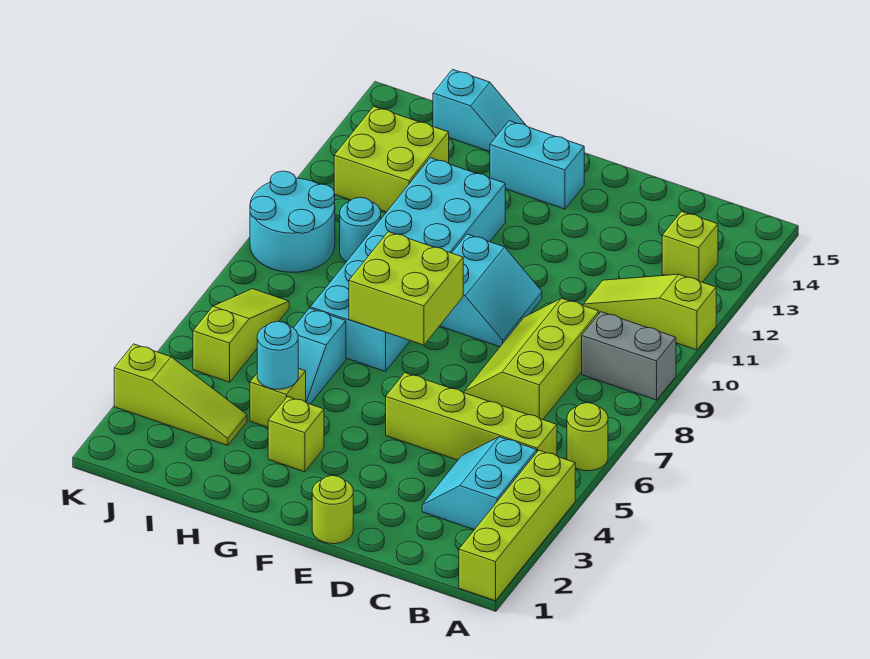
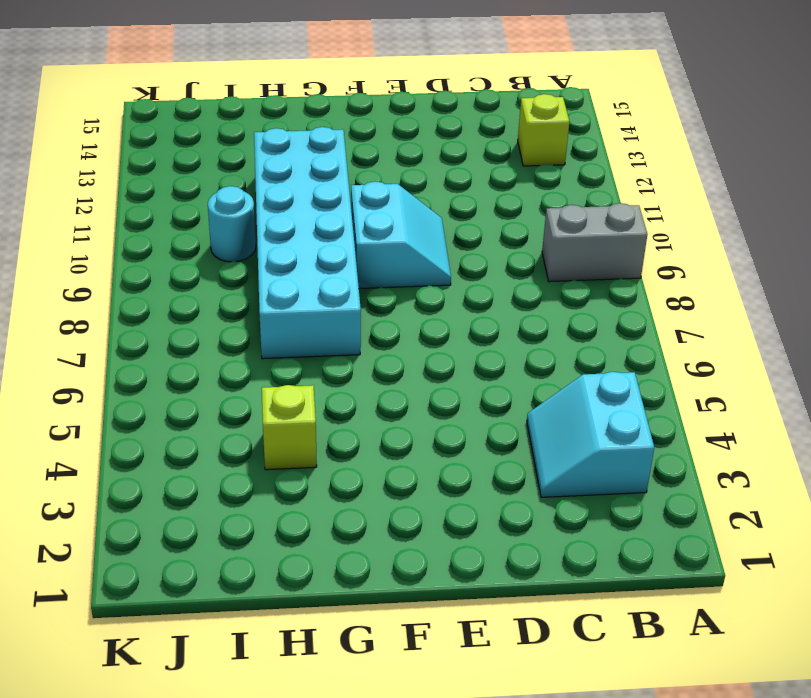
none -> lime brick A1:A4 level 1
none -> lime round brick A6 level 1
none -> lime slope A11:C11 level 1 top A

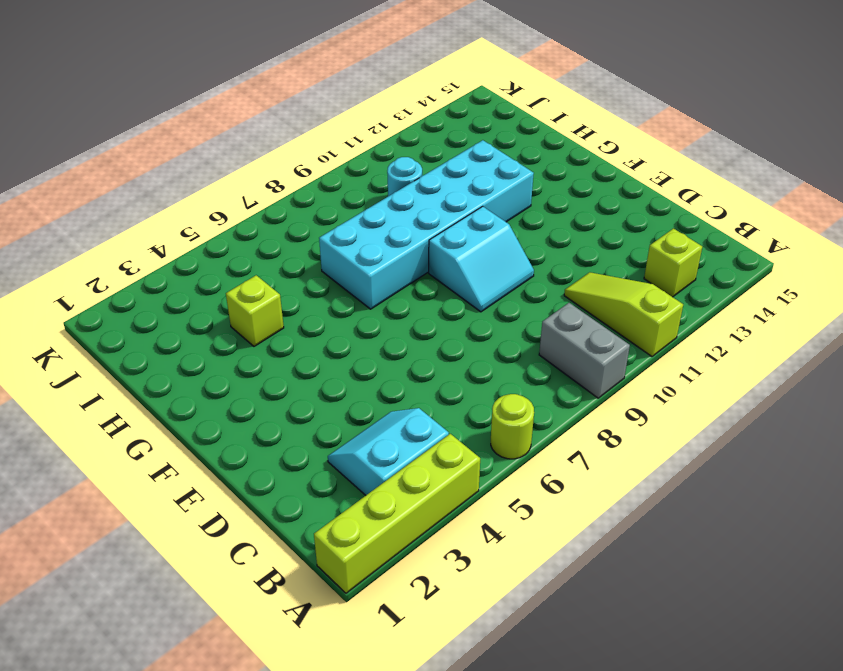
none -> lime brick B5:E5 level 1
none -> lime slope C7:D9 level 1 top C
none -> lime round brick E1 level 1

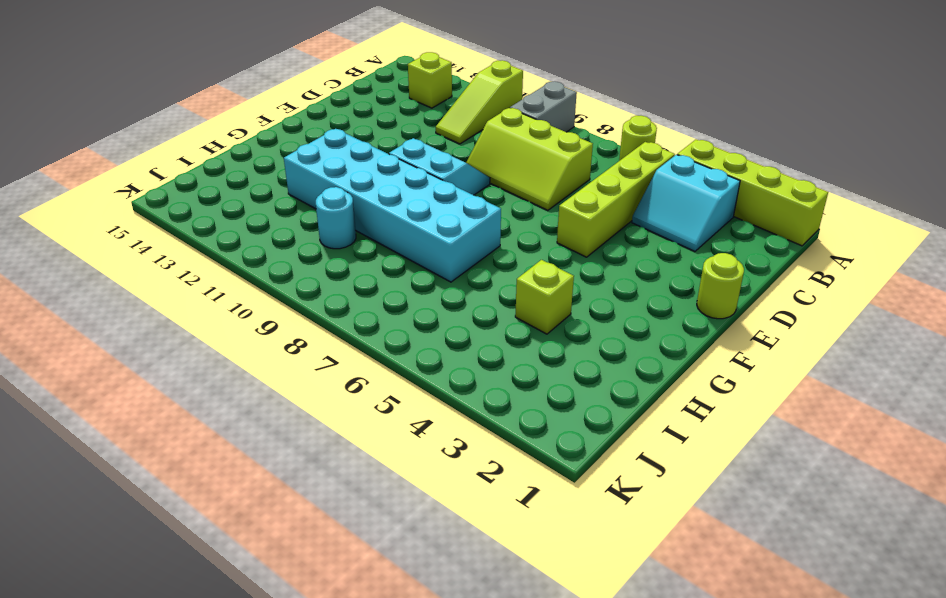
none -> cyan brick F14:G14 level 1
none -> lime brick G3 level 1
none -> cyan slope H5:H6 level 1 top 6

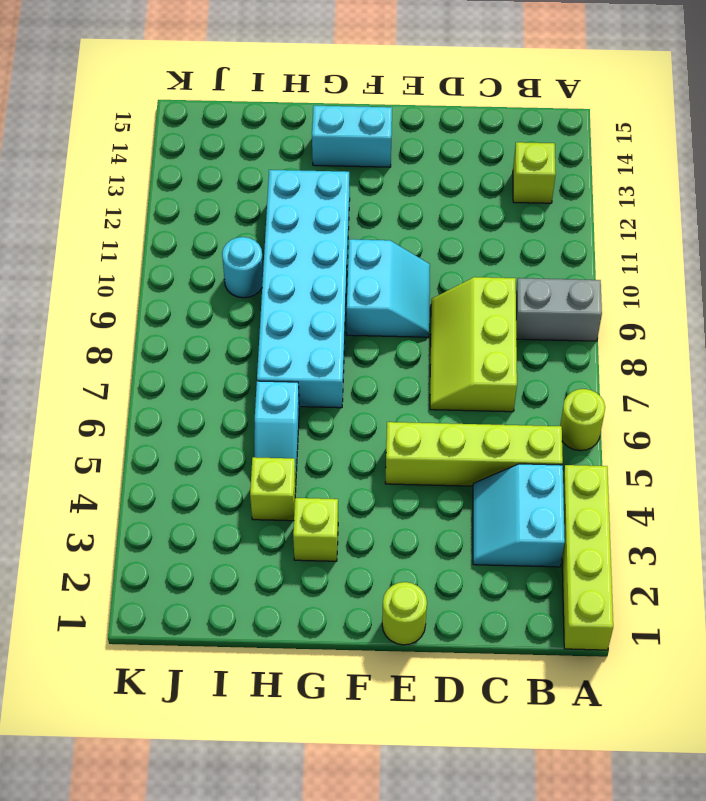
none -> lime slope A11:C11 level 1 top A
none -> cyan slope H15:I15 level 1 top I
none -> lime slope I3:K3 level 1 top K

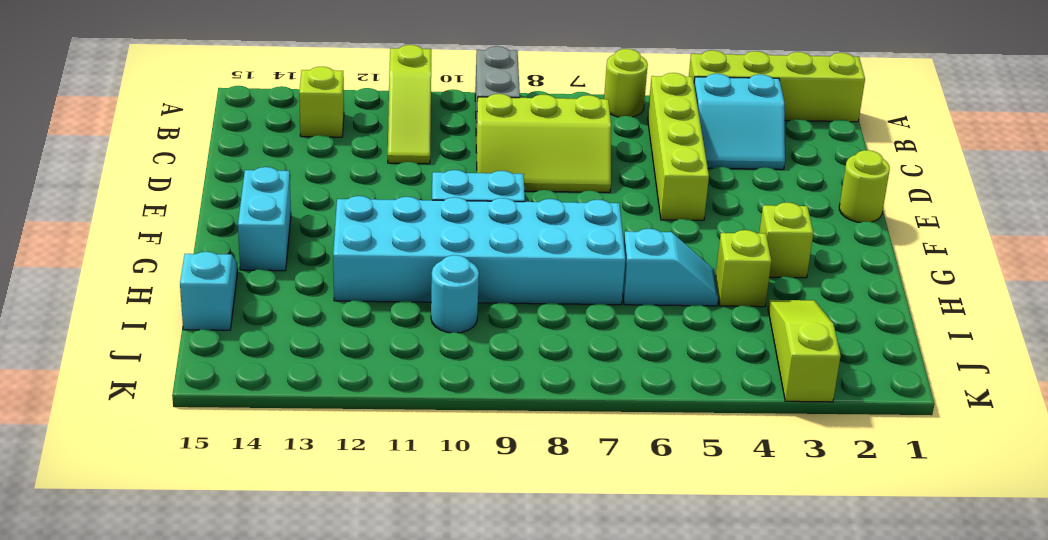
none -> lime brick I12:J13 level 1
none -> lime slope J5:J7 level 1 top 5
none -> cyan round brick J9:K10 level 1

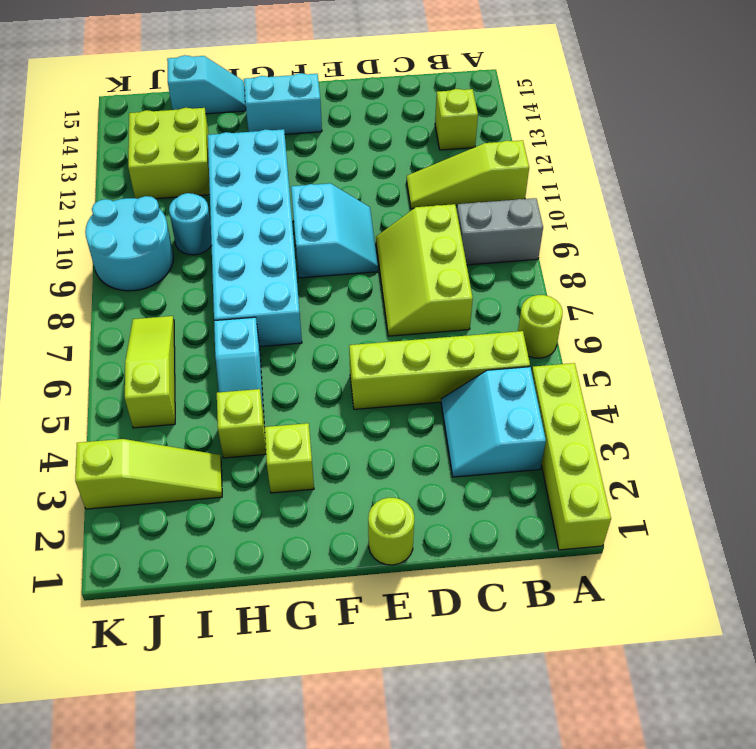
none -> lime brick F7:G8 level 2
none -> cyan round brick H4 level 2

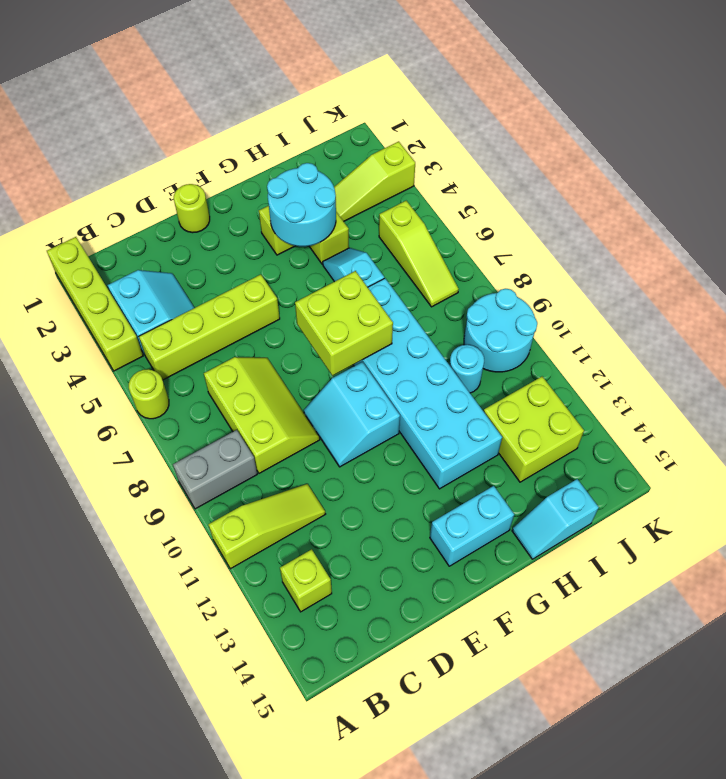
cyan round brick G3:H4 level 2 -> cyan round brick H4 level 2

